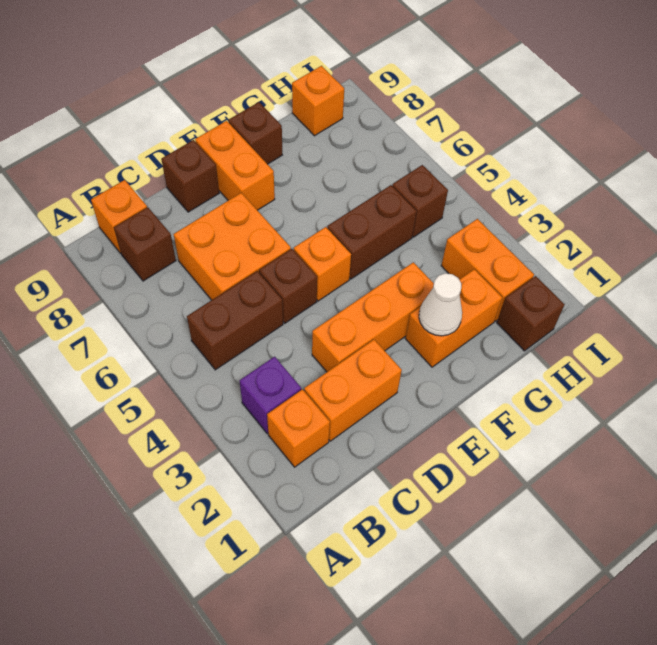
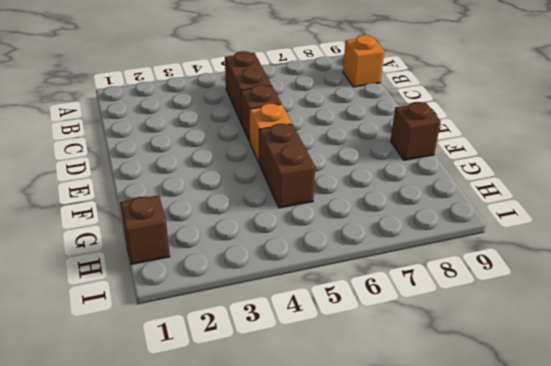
none -> orange brick B2 level 1
none -> purple brick B3 level 1
none -> brown brick B8 level 1

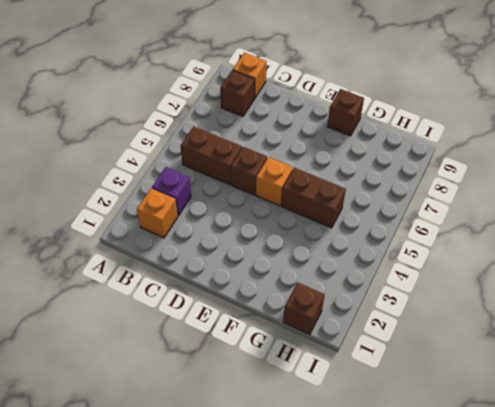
none -> orange brick C2:D2 level 1
none -> orange brick C6:D7 level 1
none -> orange brick D3:F3 level 1

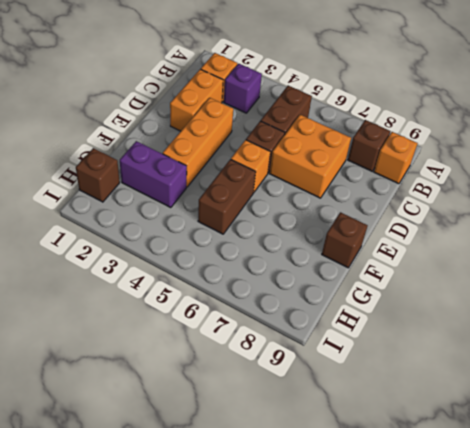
purple brick G2:G3 level 1 -> orange brick F2:G2 level 1
none -> brown brick D9 level 1
none -> orange brick E8:E9 level 1
none -> orange brick H2:H3 level 1

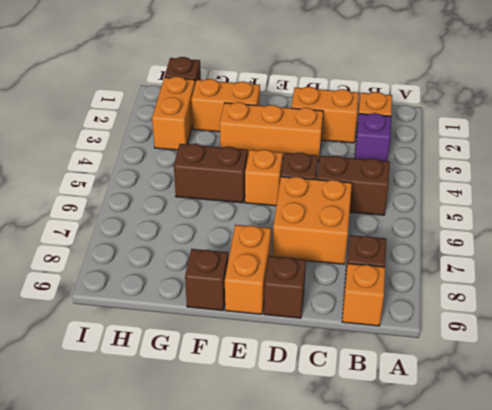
none -> brown brick H5 level 1
none -> orange brick H9 level 1
none -> white cone F2 level 2

